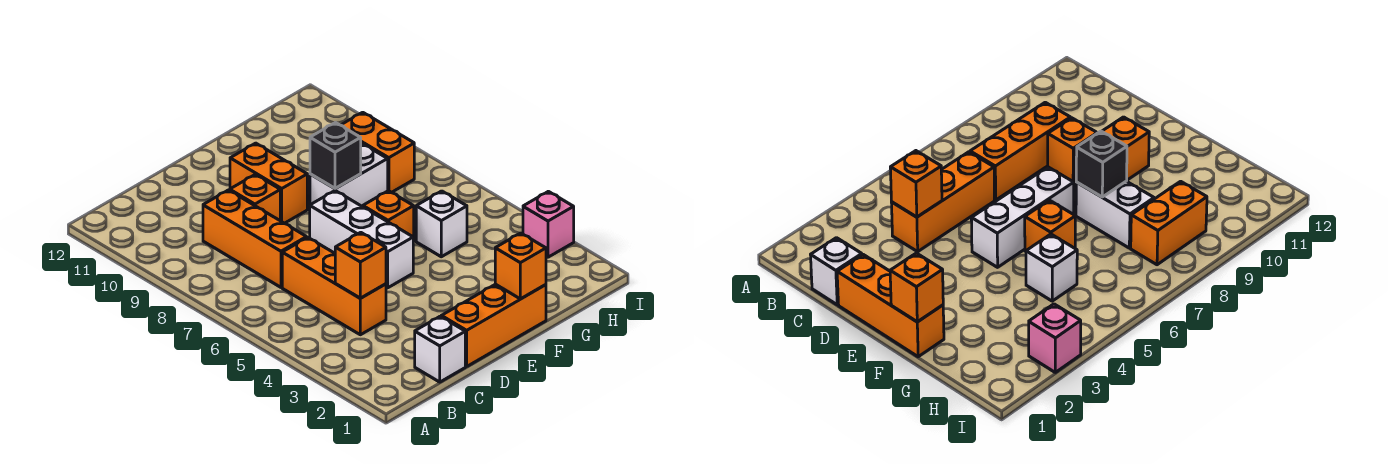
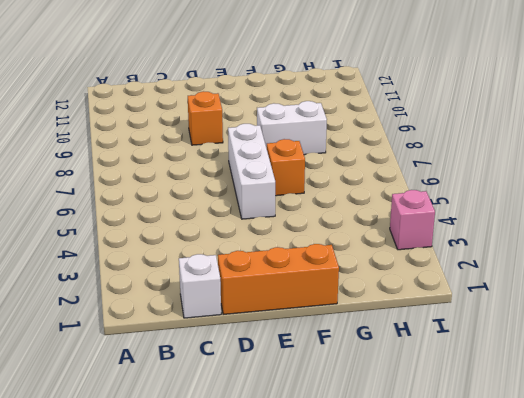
none -> orange brick C4:C6 level 1
none -> orange brick C7:C9 level 1
none -> orange brick E9:E10 level 1

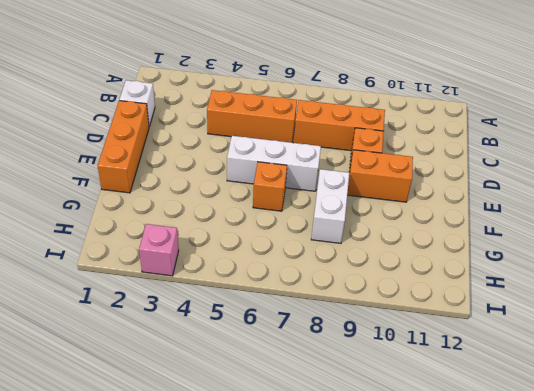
none -> white brick G5 level 1
none -> orange brick H8:H9 level 1
none -> orange brick C4 level 2

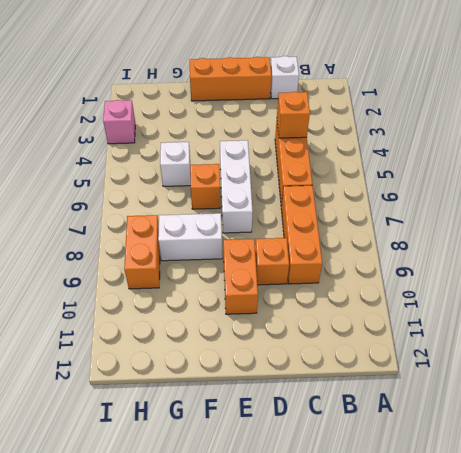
none -> orange brick F1 level 2
none -> black brick F8 level 2

